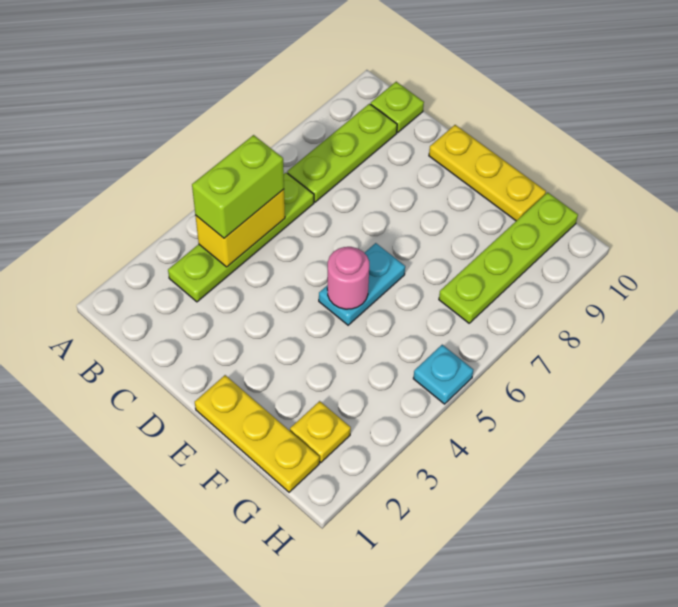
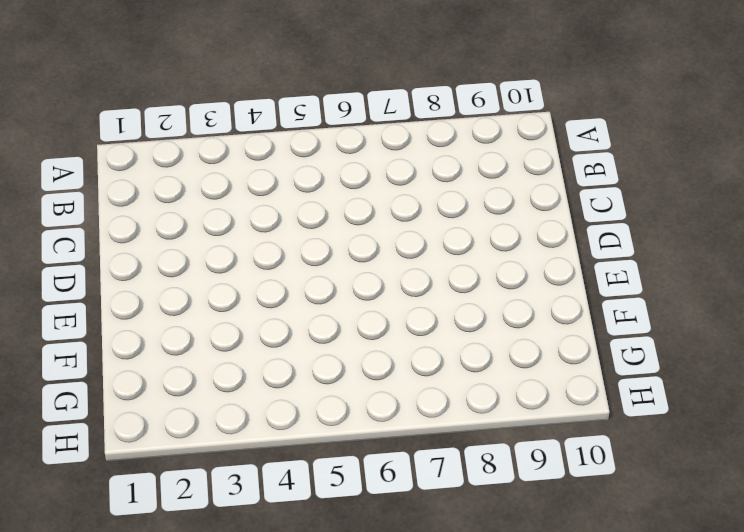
none -> lime plate B3:B6 level 1
none -> lime plate B7:B9 level 1
none -> lime plate B10 level 1

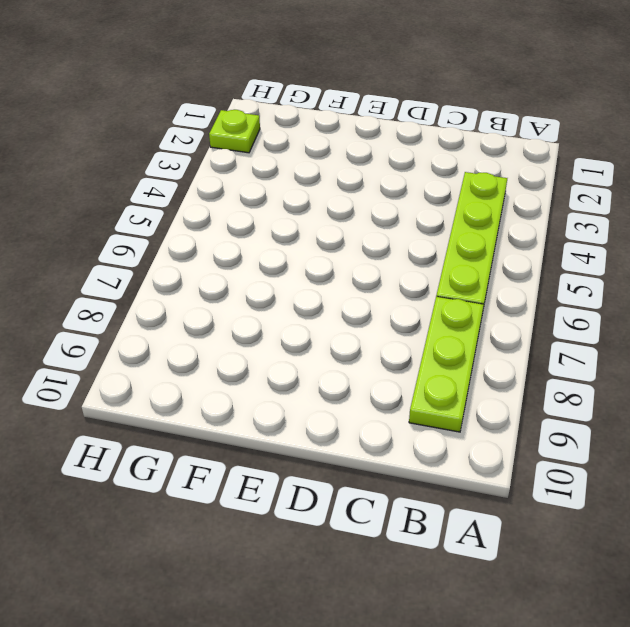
lime plate H2 level 1 -> lime plate B10 level 1
none -> yellow plate D10:F10 level 1
none -> yellow plate E1:G1 level 1
none -> cyan plate E5:E6 level 1

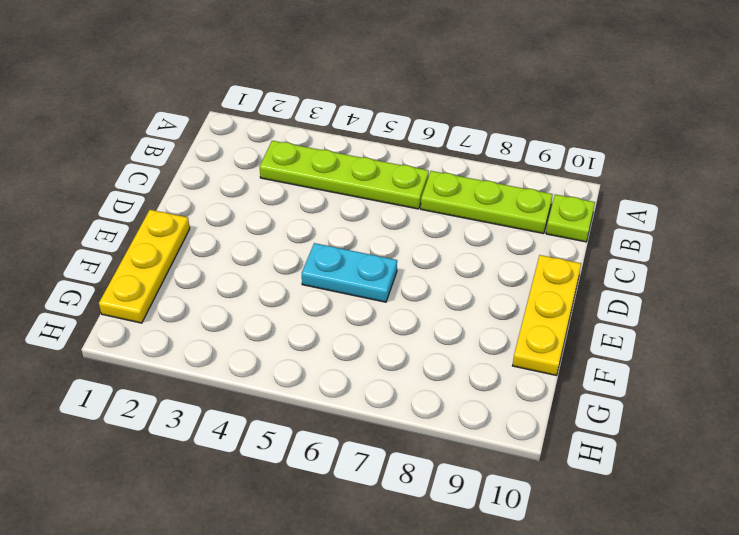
none -> yellow plate G2 level 1
none -> lime plate G7:G10 level 1
none -> cyan plate H5 level 1

